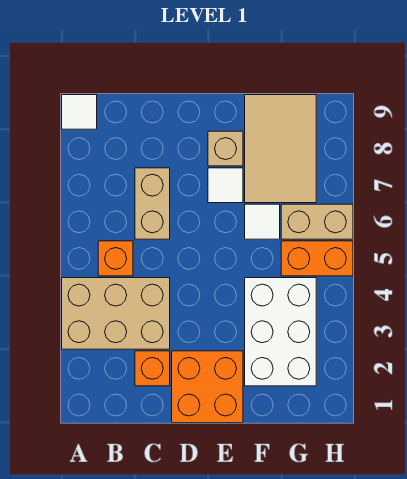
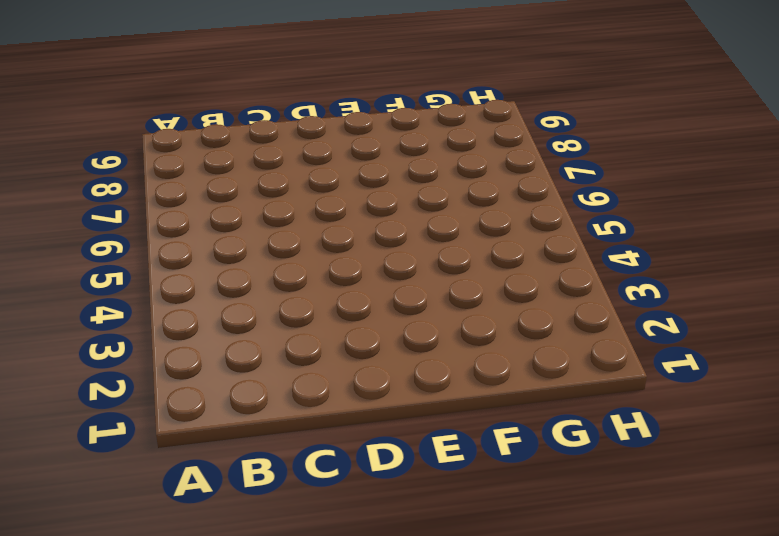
none -> tan brick A3:C4 level 1
none -> white tile A9 level 1
none -> orange brick B5 level 1

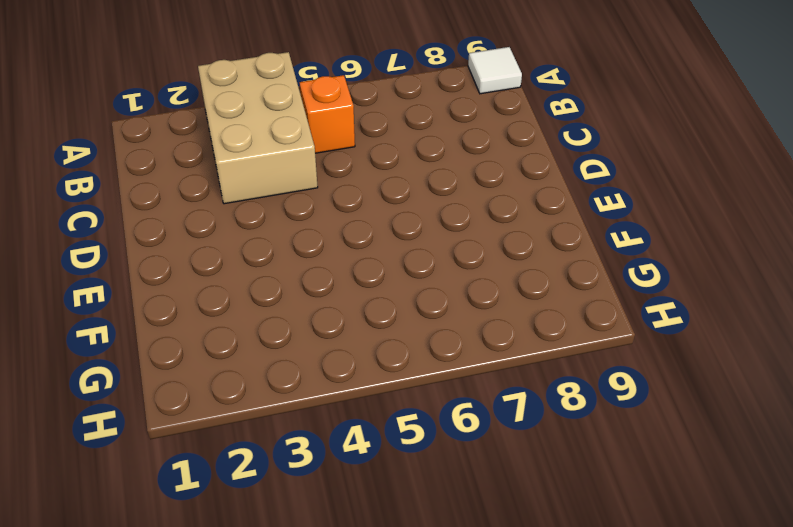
none -> orange brick C2 level 1
none -> tan brick C6:C7 level 1
none -> orange brick D1:E2 level 1

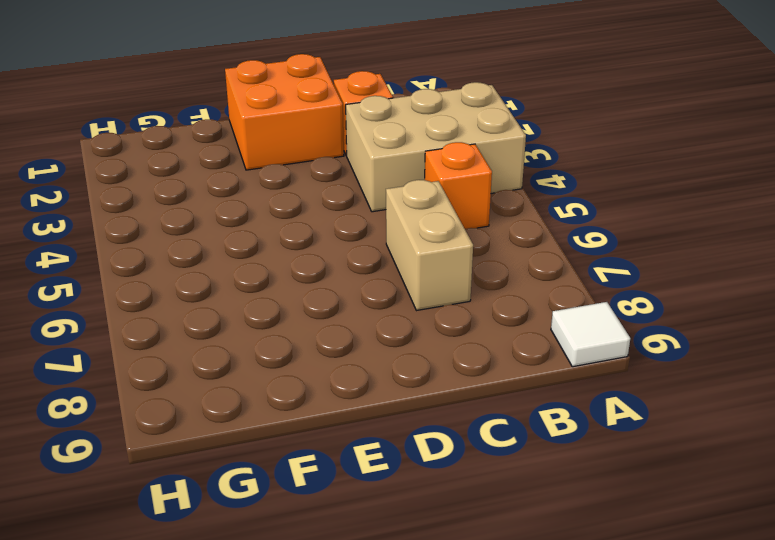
none -> white tile E7 level 1
none -> tan brick E8 level 1
none -> white brick F2:G4 level 1

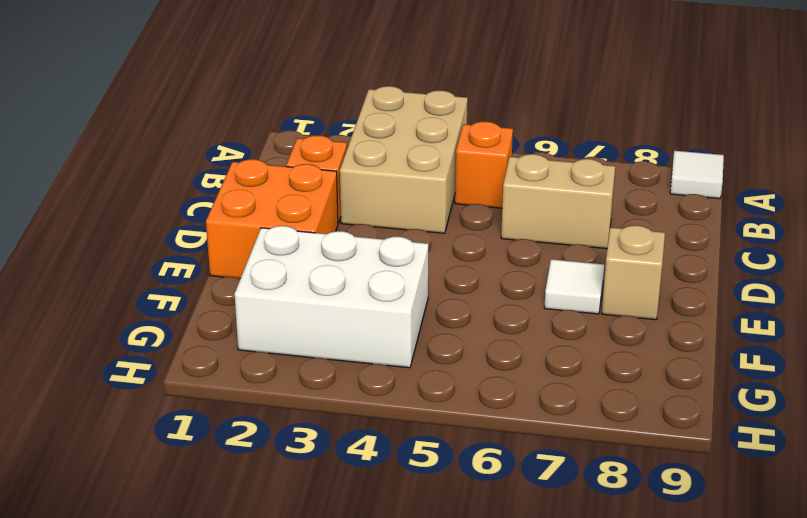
none -> white tile F6 level 1
none -> tan tile F7:G9 level 1
none -> orange brick G5:H5 level 1

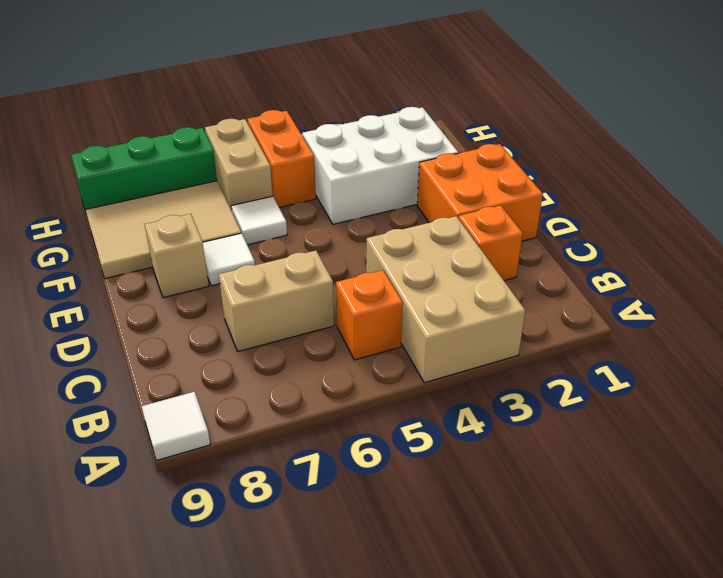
green brick H7:H9 level 1 -> none

